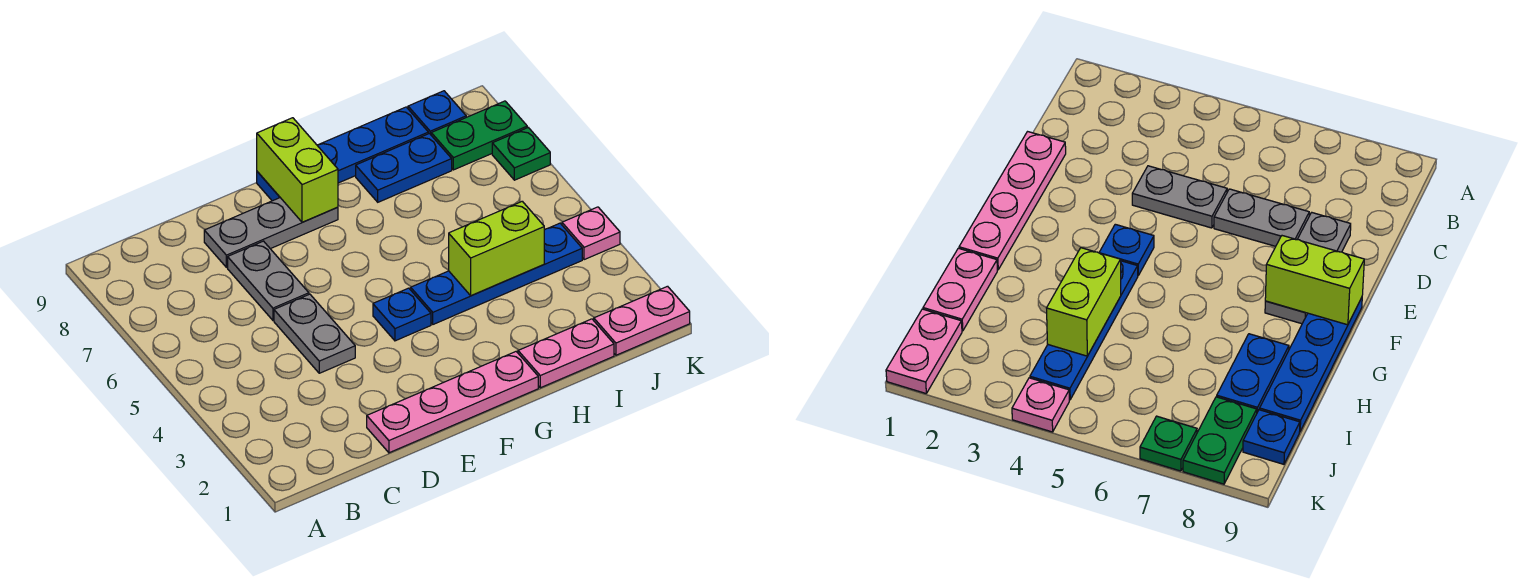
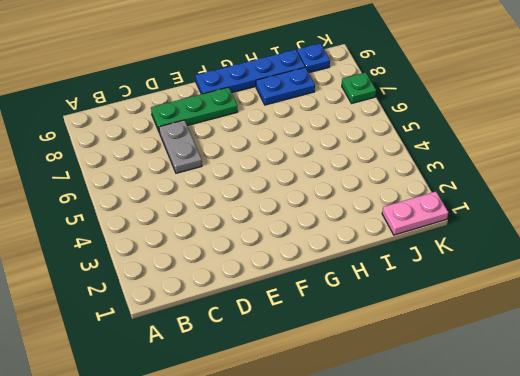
green plate D8:F8 level 1 -> grey plate D8:F8 level 1
none -> pink plate D1:G1 level 1
none -> grey plate D4:D5 level 1
none -> blue plate F4 level 1

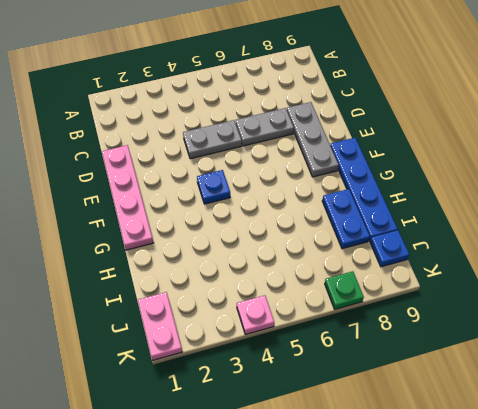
none -> blue plate G4:J4 level 1
none -> pink plate H1:I1 level 1
none -> green plate J8:K8 level 1

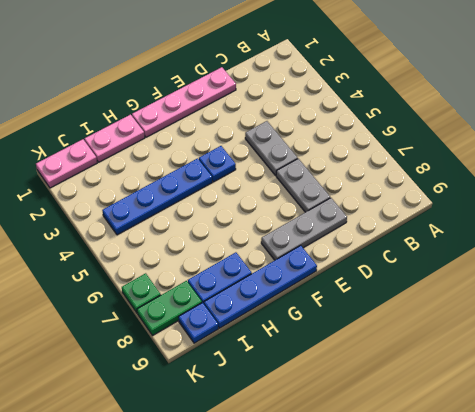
none -> pink plate K4 level 1
none -> lime brick F8:F9 level 2
none -> lime brick H4:I4 level 2

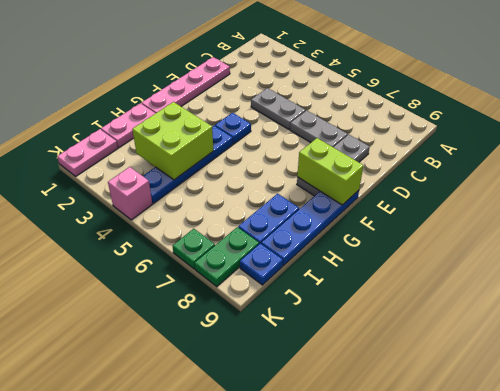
lime brick H3:I4 level 2 -> lime brick H4:I4 level 2
pink brick K4 level 1 -> pink plate K4 level 1

